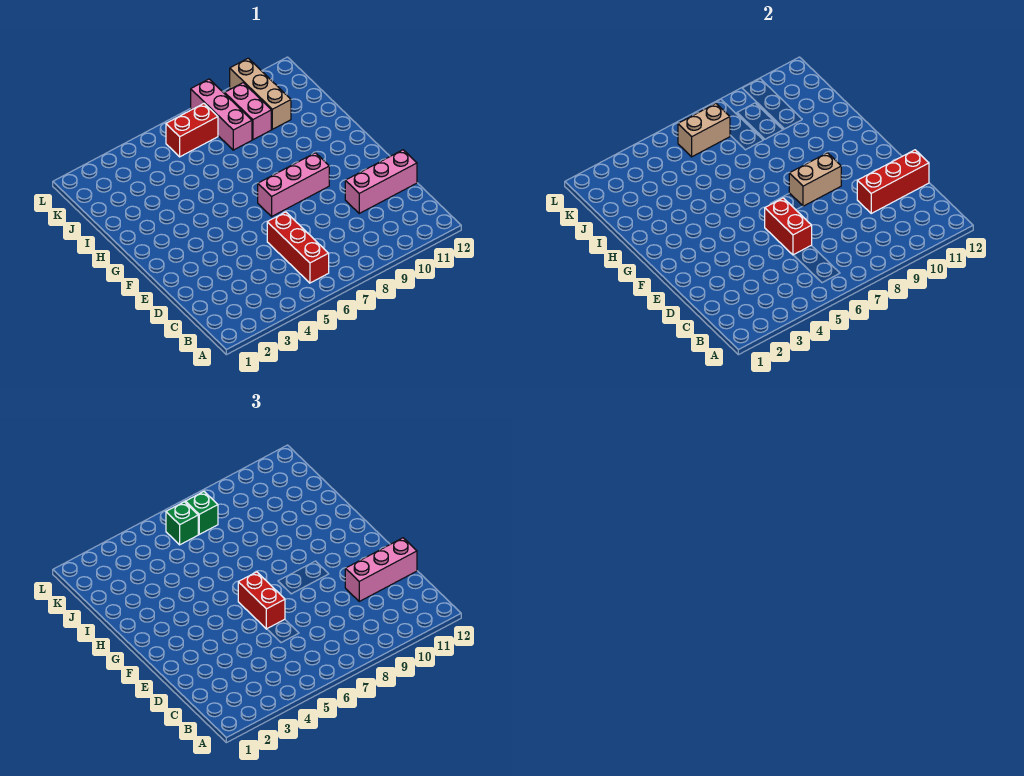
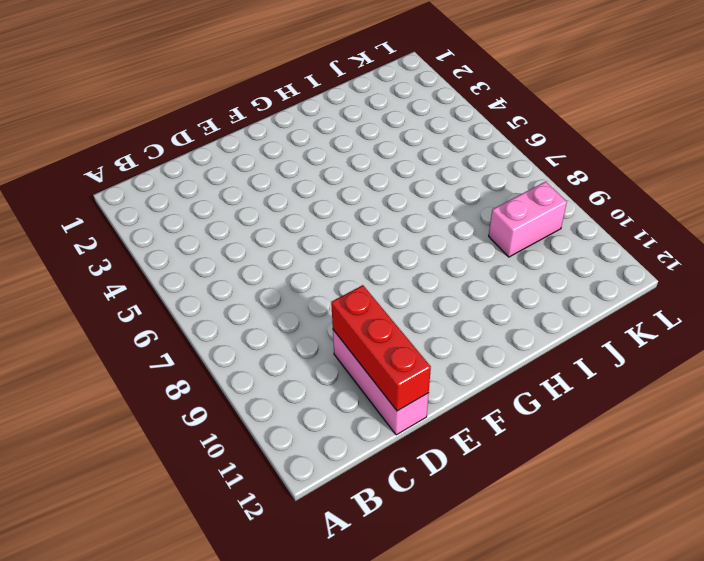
none -> red brick B6:D6 level 1
none -> pink brick F7:F9 level 1
none -> pink brick J8:L8 level 1

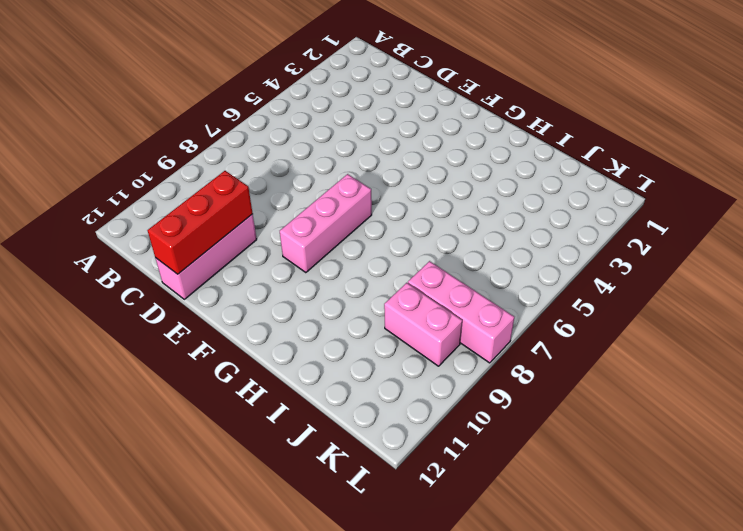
none -> red brick B6:D6 level 1
none -> tan brick J10:L10 level 1
none -> red brick K6:K7 level 1

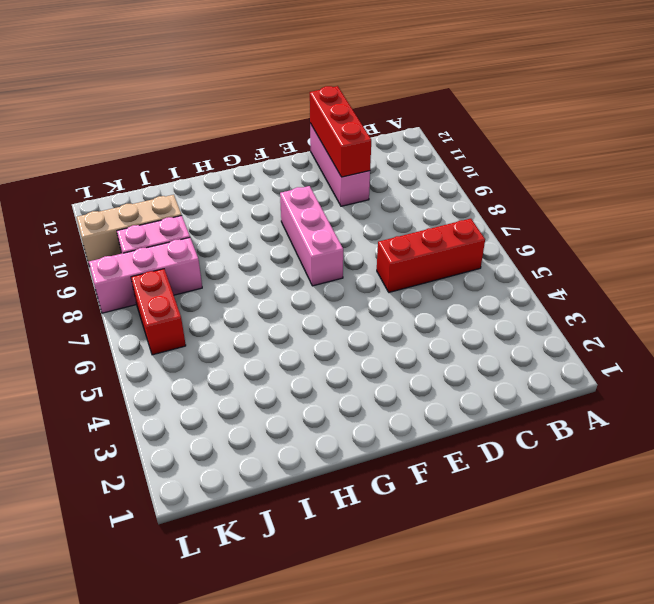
none -> red brick D6:E6 level 2
none -> tan brick F8:F9 level 2
none -> tan brick K6:K7 level 2

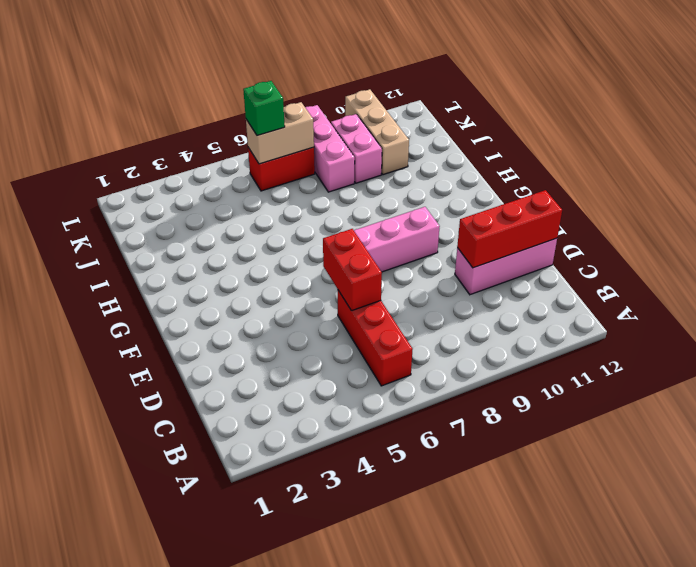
none -> tan brick F8:F9 level 2
none -> pink brick D10:D12 level 3
none -> red brick E6:F6 level 3

